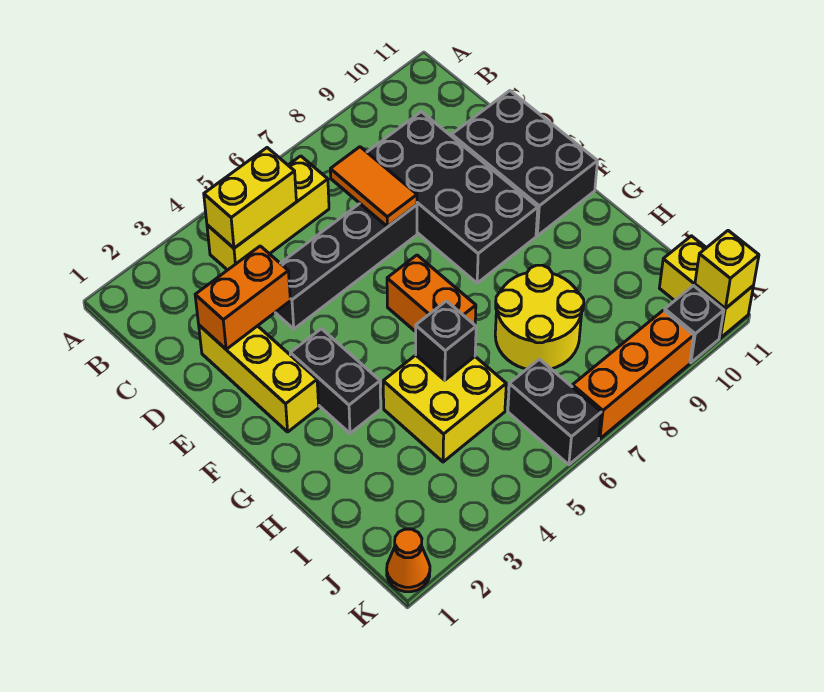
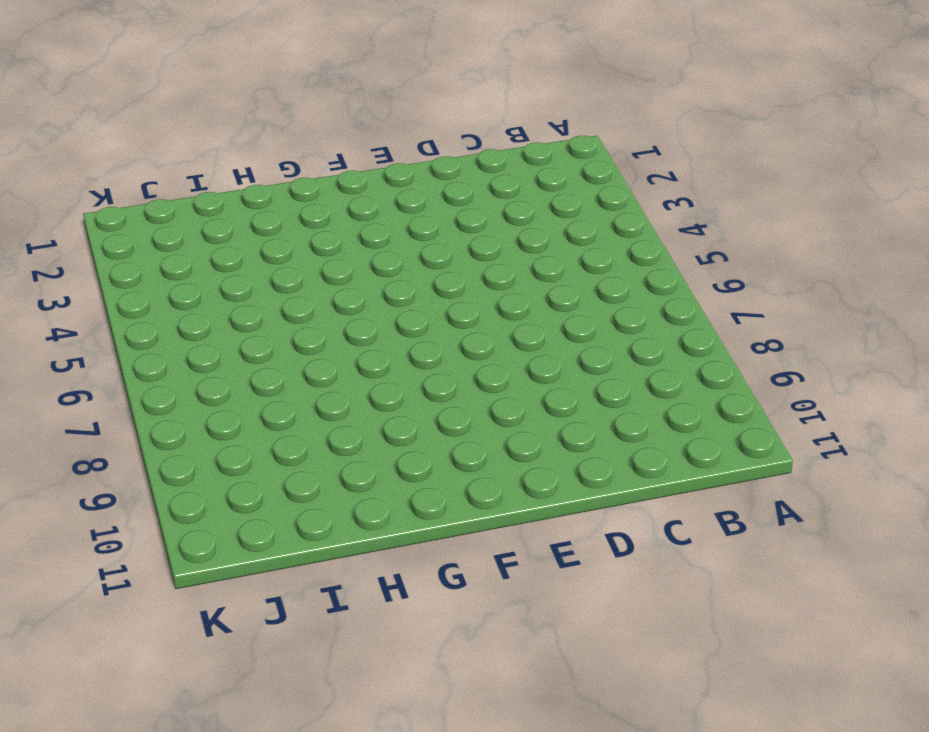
none -> yellow brick B4:B6 level 1
none -> black brick C8:F9 level 1
none -> yellow brick D2:F2 level 1

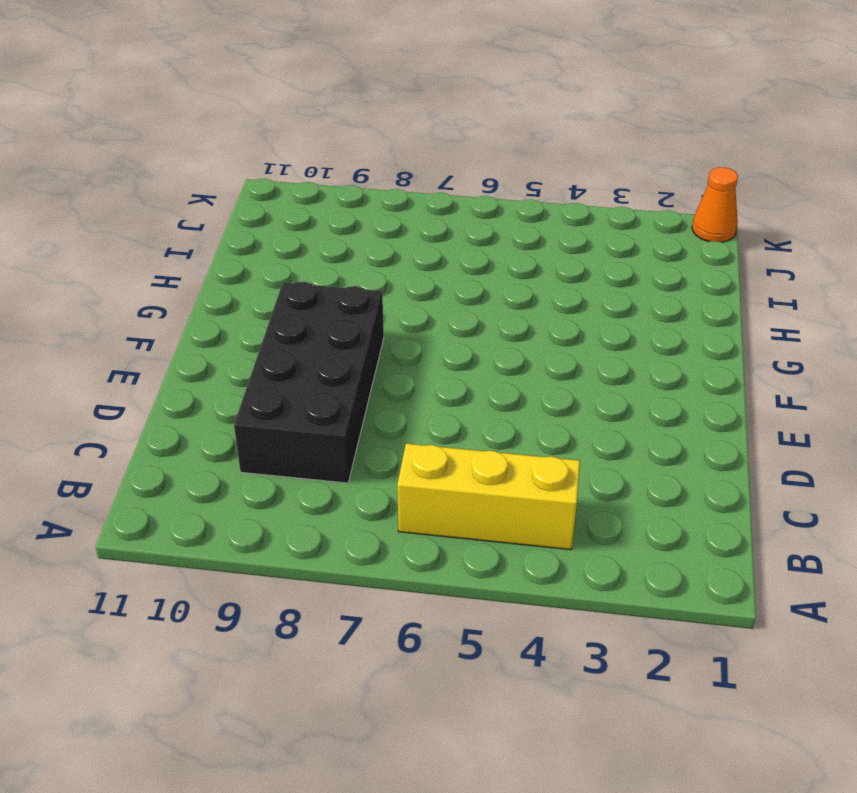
none -> yellow brick D2:F2 level 1
none -> black brick D4:D7 level 1
none -> black brick D10:F11 level 1

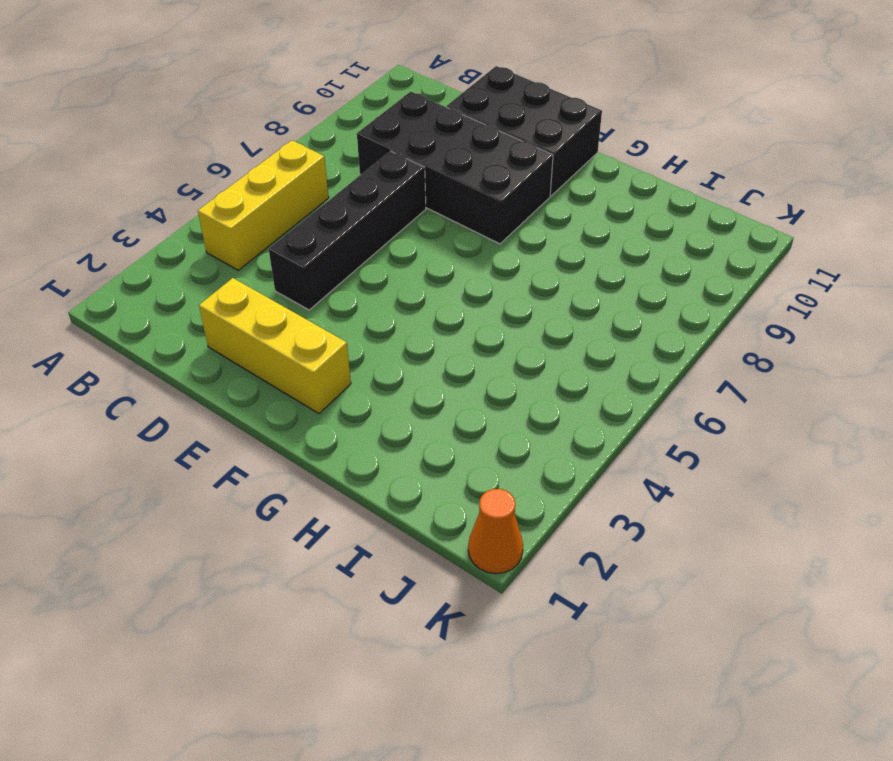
none -> black brick F3:G3 level 1
none -> orange brick F6:G6 level 1
none -> yellow brick H4:I5 level 1

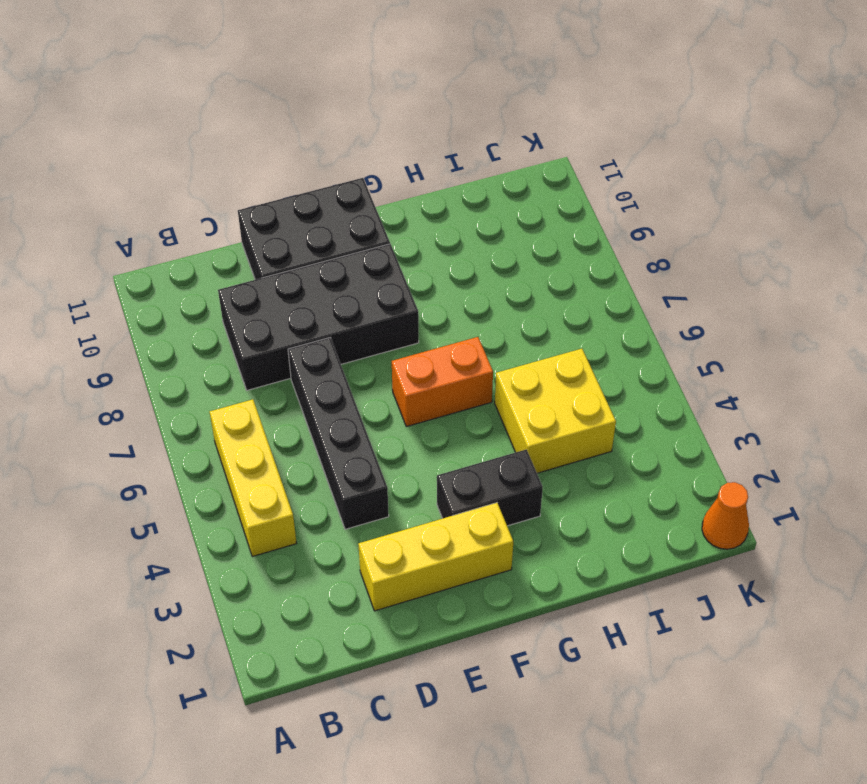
none -> yellow round brick H7:I8 level 1
none -> black brick J6:K6 level 1
none -> yellow brick J11:K11 level 1

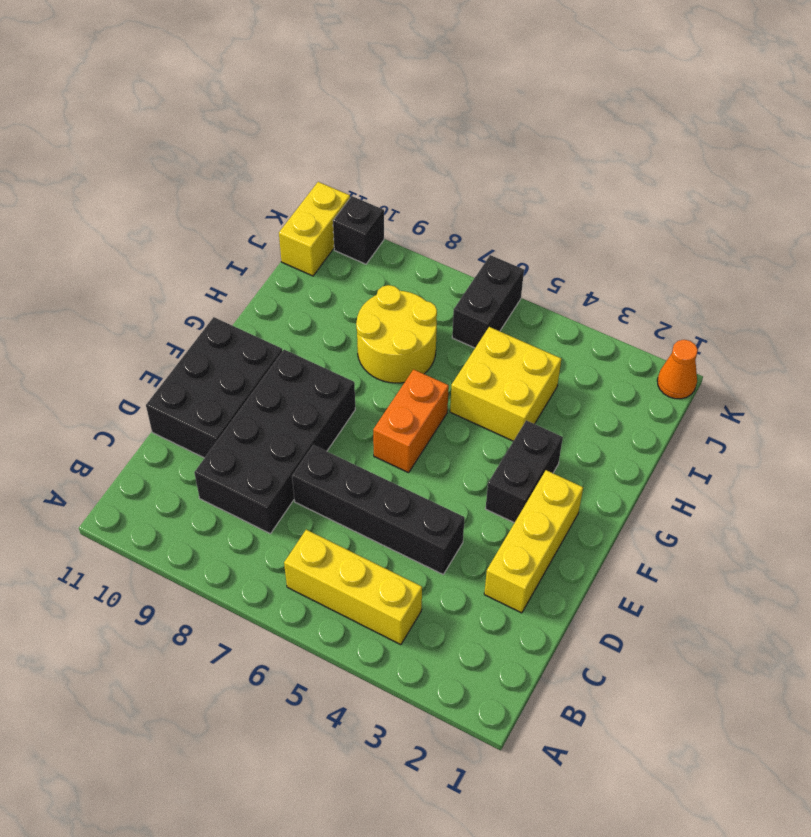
none -> orange brick K7:K9 level 1
none -> yellow brick B4:B5 level 2
none -> orange tile C7:D7 level 2

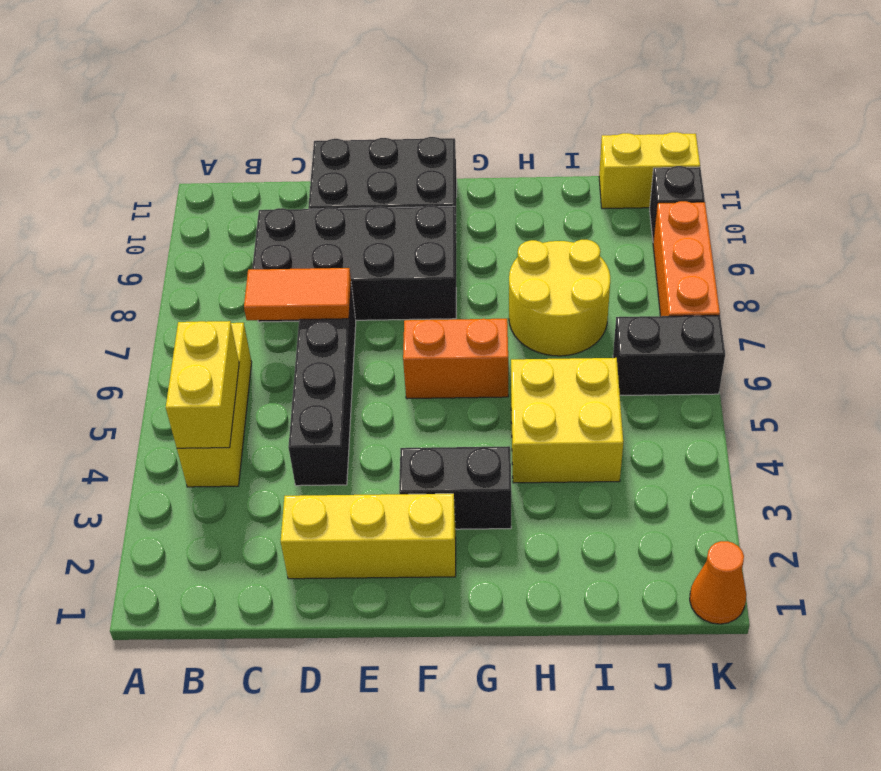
none -> orange brick D2:D3 level 2
none -> black brick H5 level 2
none -> yellow brick K11 level 2

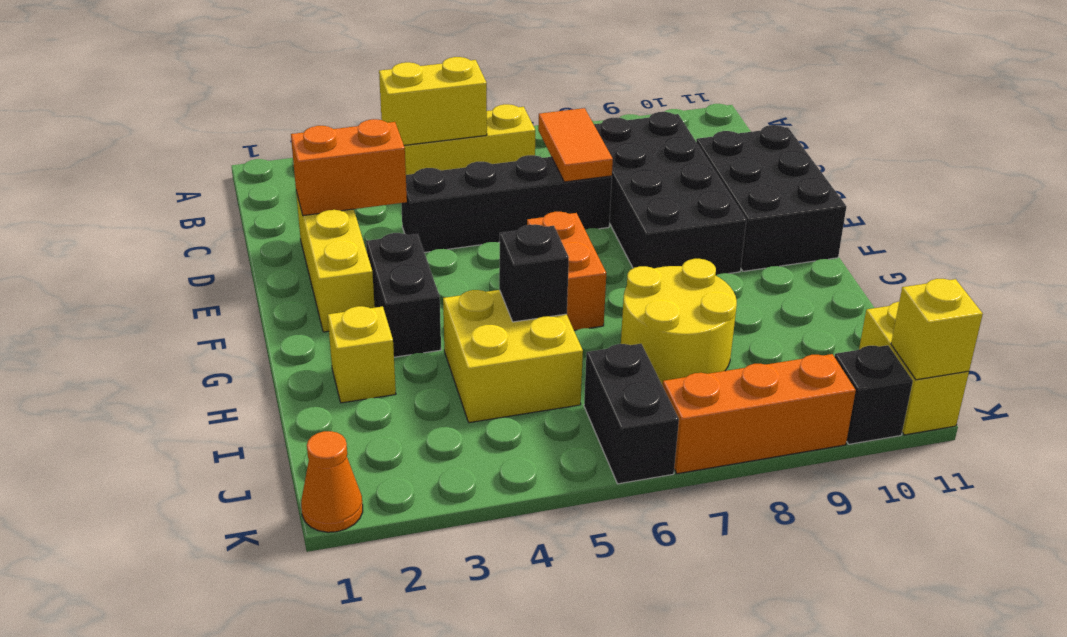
yellow brick H2 level 1 -> none

